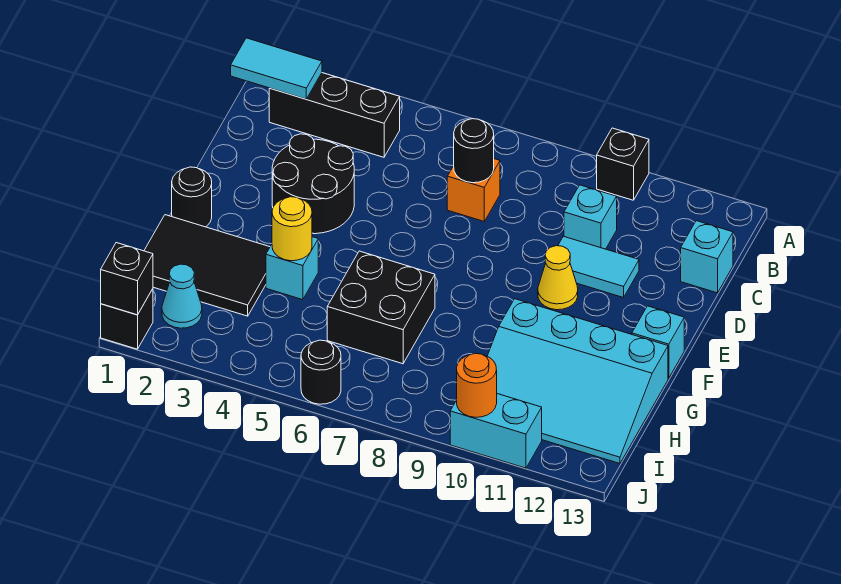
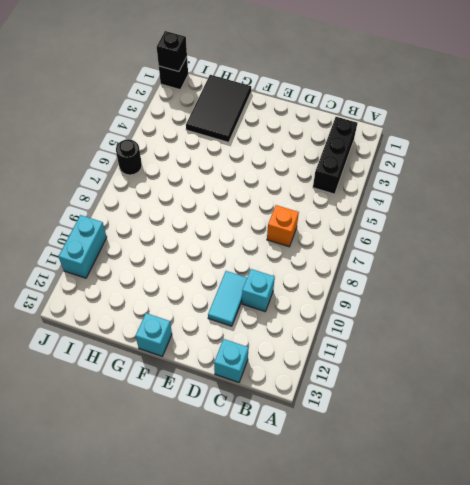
none -> black brick A10 level 1
none -> black round brick D3:E4 level 1
none -> yellow cone E10 level 1

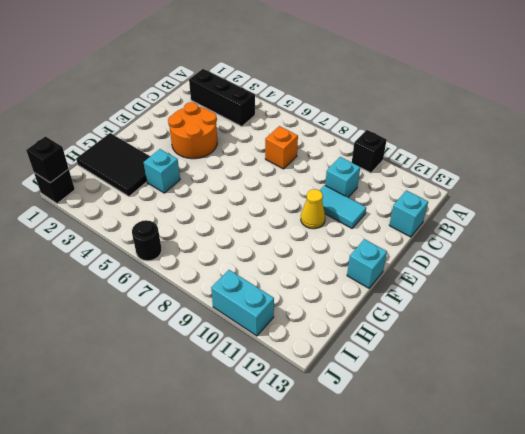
orange round brick D3:E4 level 1 -> black round brick D3:E4 level 1
none -> black round brick F1 level 1
none -> black brick G6:H7 level 1
none -> cyan slope G10:I13 level 1 top G

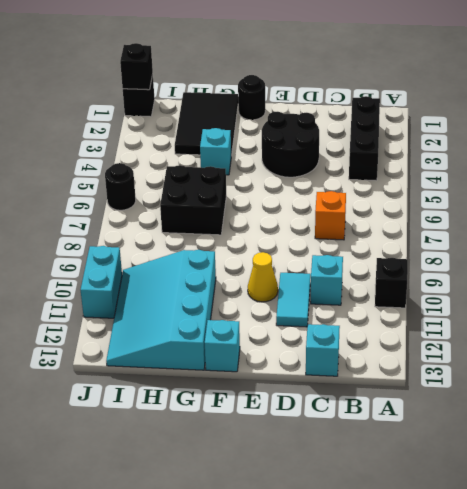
none -> cyan cone I2 level 1
none -> cyan tile B1:B2 level 2
none -> black round brick C7 level 2

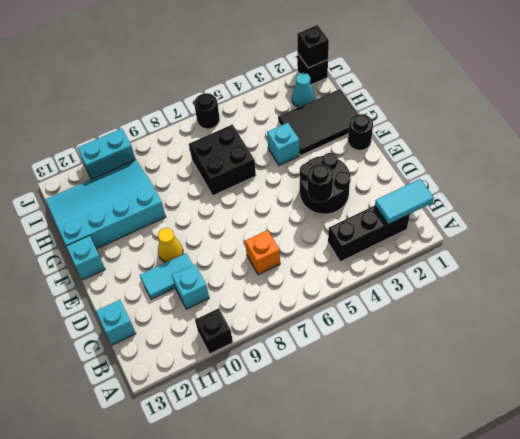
black round brick D4 level 2 -> black round brick C7 level 2
none -> yellow round brick G4 level 2
none -> orange round brick J10 level 2

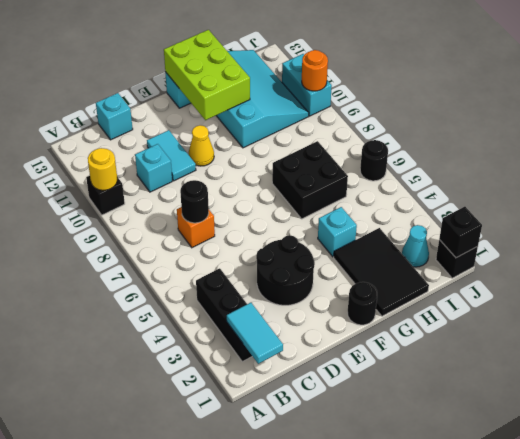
yellow round brick A10 level 2 -> yellow round brick G4 level 2
lime brick F11:G13 level 2 -> none

